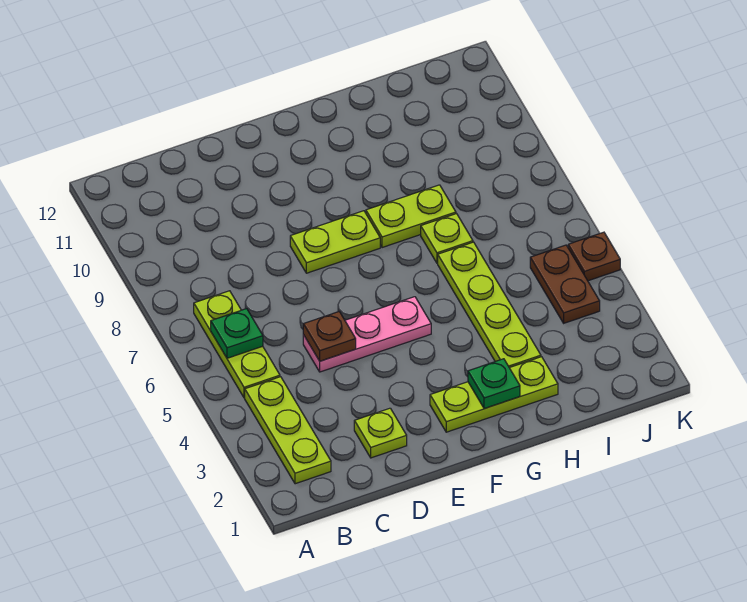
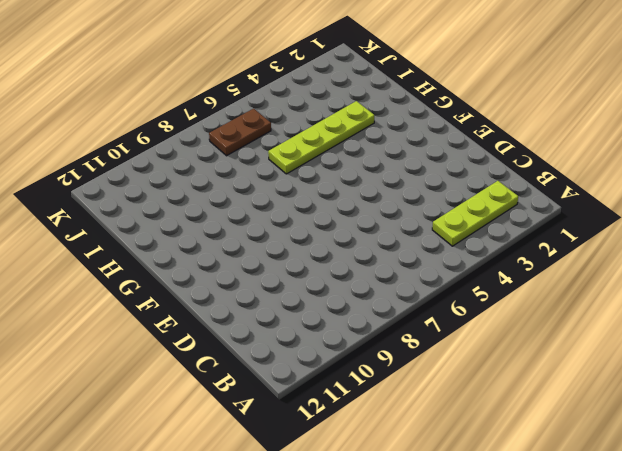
brown plate J6:J7 level 1 -> brown plate J4:J5 level 1
none -> lime plate B5:B7 level 1
none -> lime plate D2 level 1
none -> pink plate D5:F5 level 1

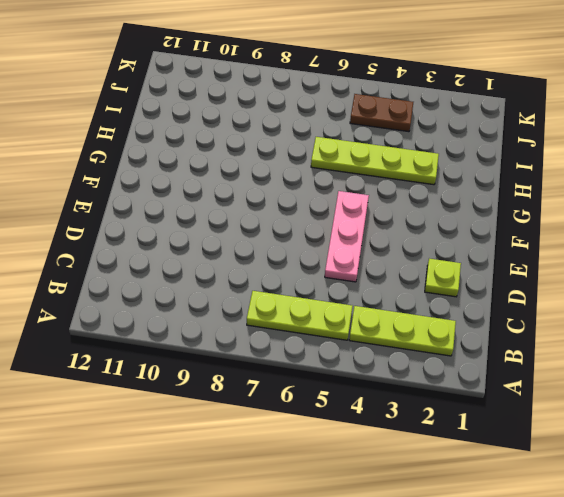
none -> lime plate E8:F8 level 1
none -> lime plate F2:H2 level 1
none -> lime plate G8:H8 level 1

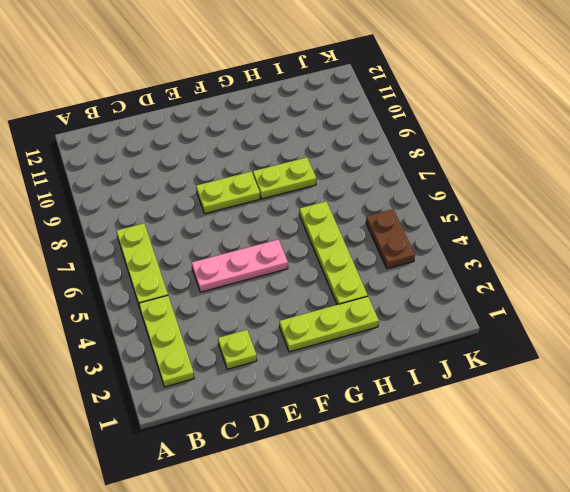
none -> lime plate H7 level 1
none -> brown plate K5 level 1
none -> green plate B6 level 2

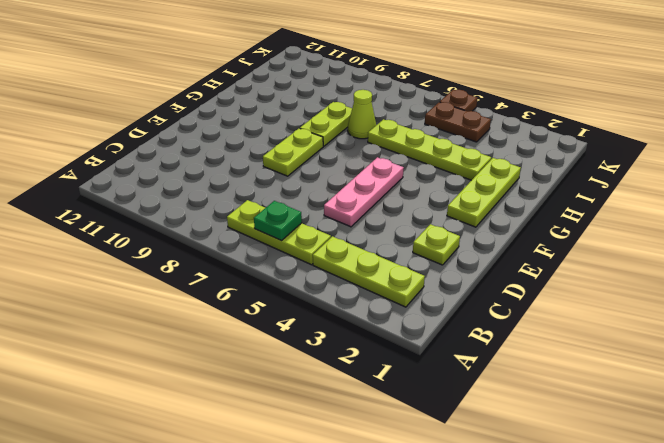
lime cone H7 level 1 -> lime plate H7 level 1
none -> brown plate D5 level 2
none -> green plate G2 level 2

